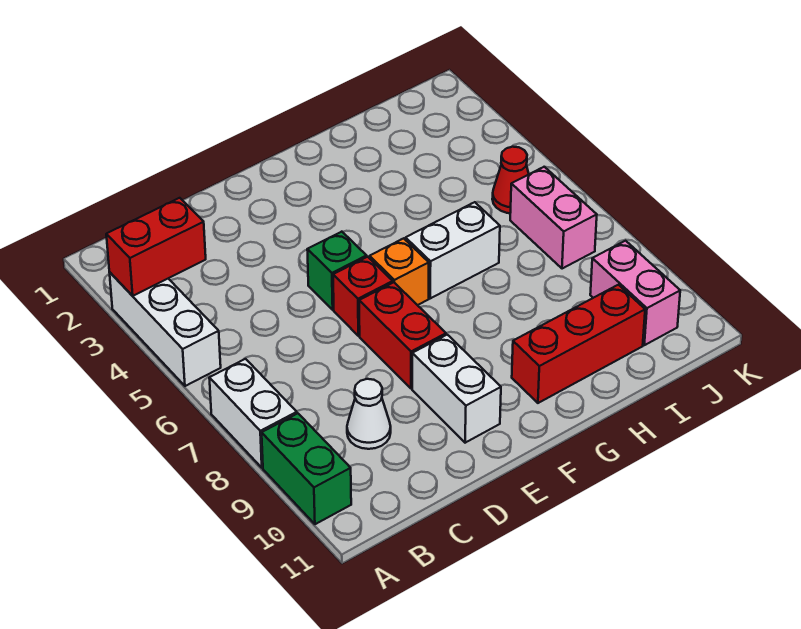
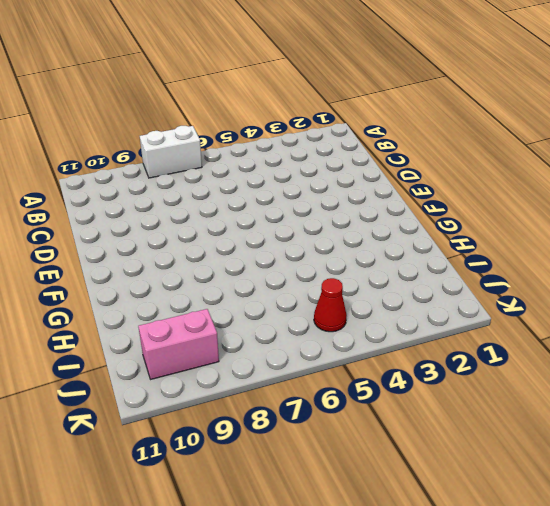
none -> white brick A3:A5 level 1
none -> green brick A9:A10 level 1
none -> white cone C9 level 1

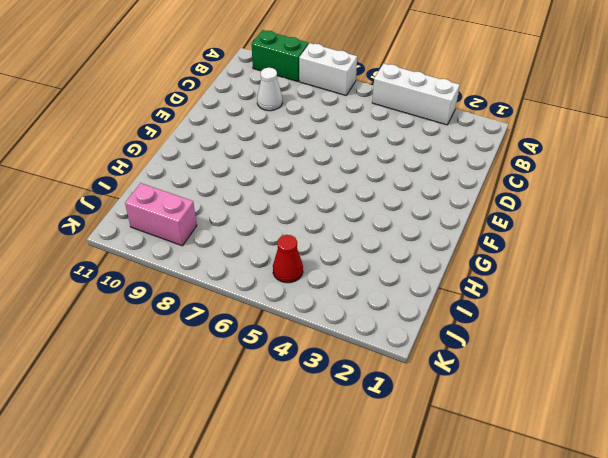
none -> green brick E5 level 1
none -> red brick E6 level 1
none -> red brick E7:E8 level 1

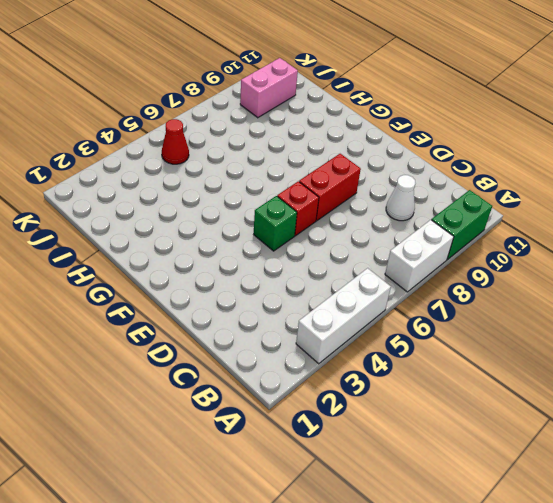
none -> white brick E9:E10 level 1
none -> orange brick F6 level 1
none -> white brick G6:H6 level 1

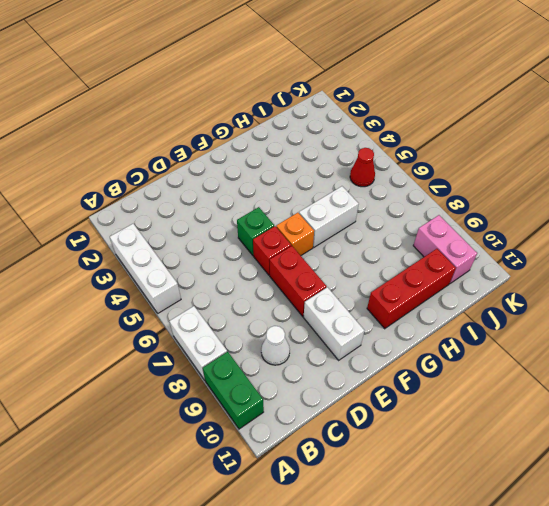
none -> pink brick J6:J7 level 1
none -> red brick A3:B3 level 2

